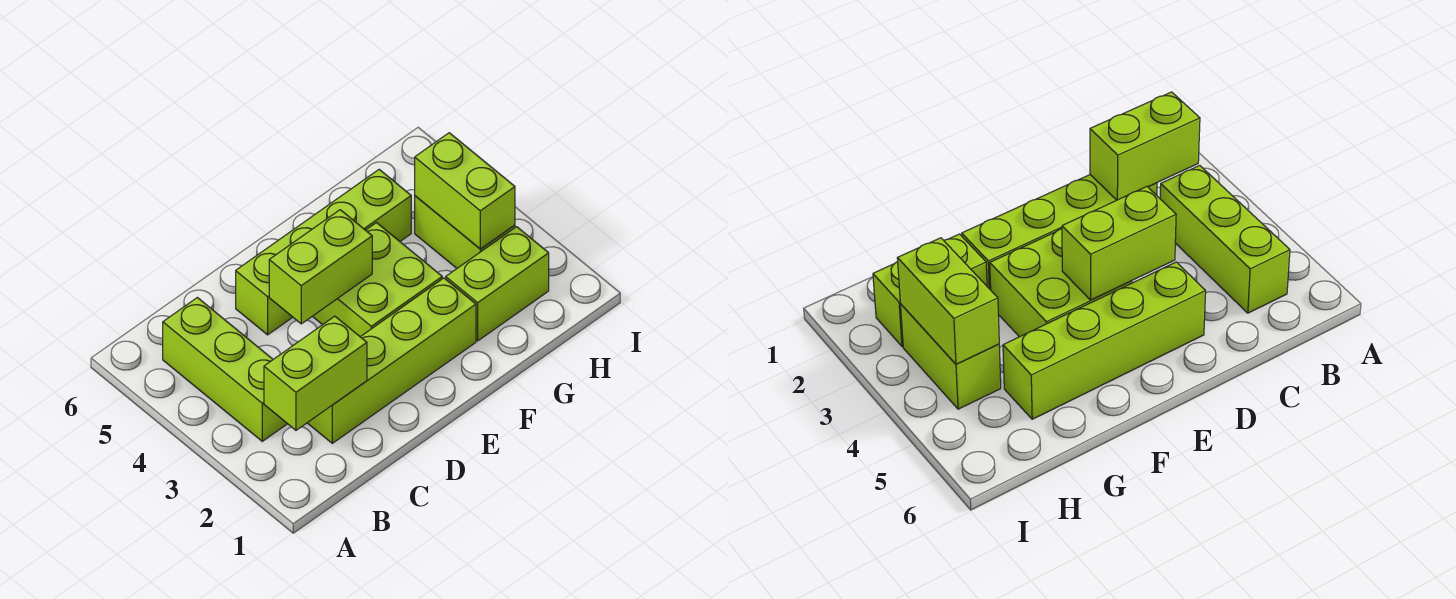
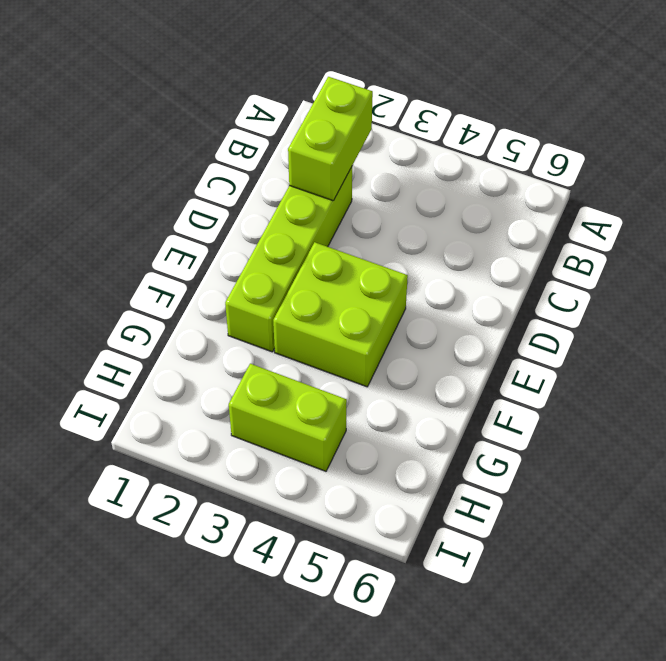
none -> lime brick B3:B5 level 1
none -> lime brick D5:G5 level 1

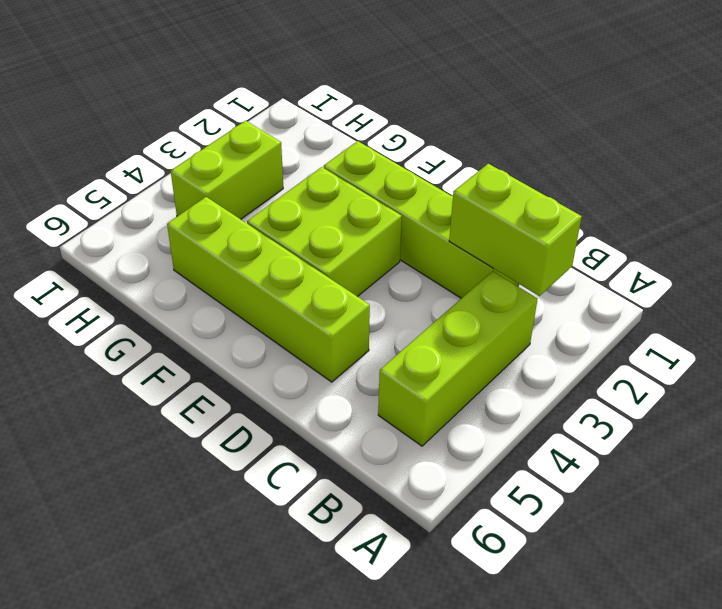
none -> lime brick G2:H2 level 1
none -> lime brick D4:E4 level 2

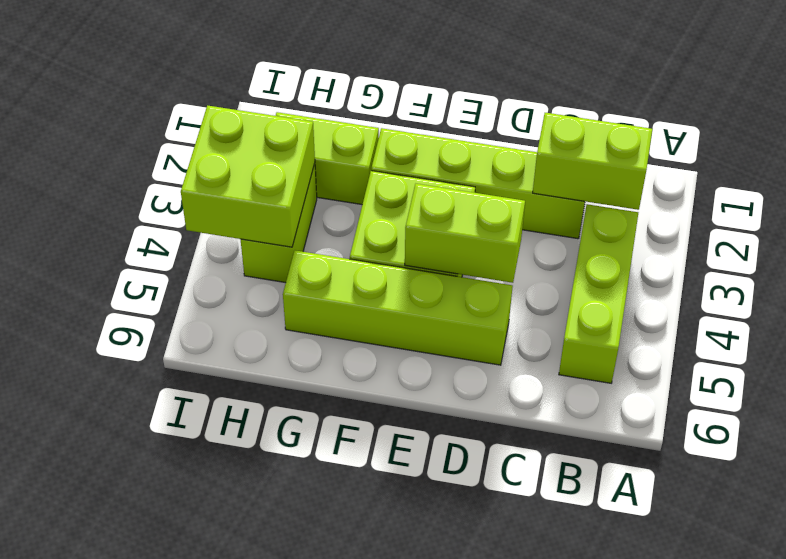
lime brick H3:I4 level 2 -> lime brick H3:H4 level 2

